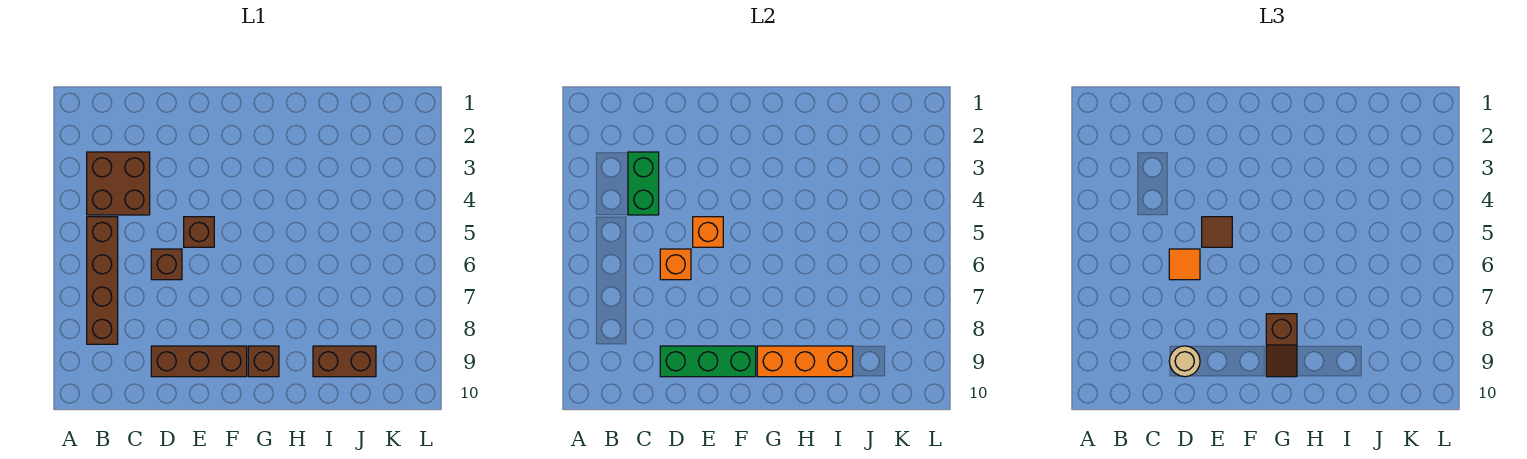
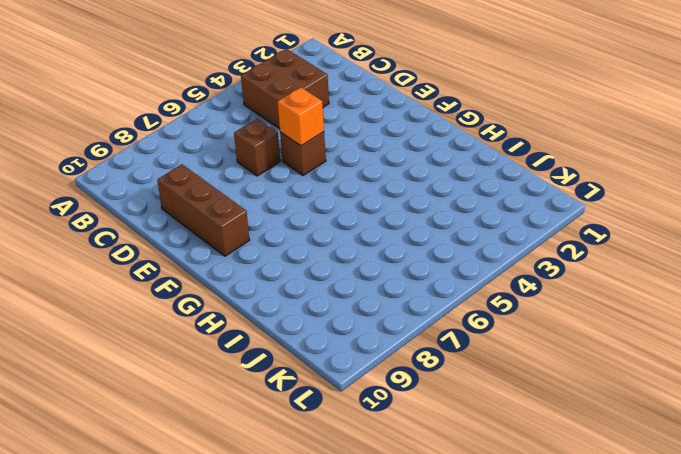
none -> brown brick B5:B8 level 1
none -> brown brick G9 level 1
none -> brown brick I9:J9 level 1

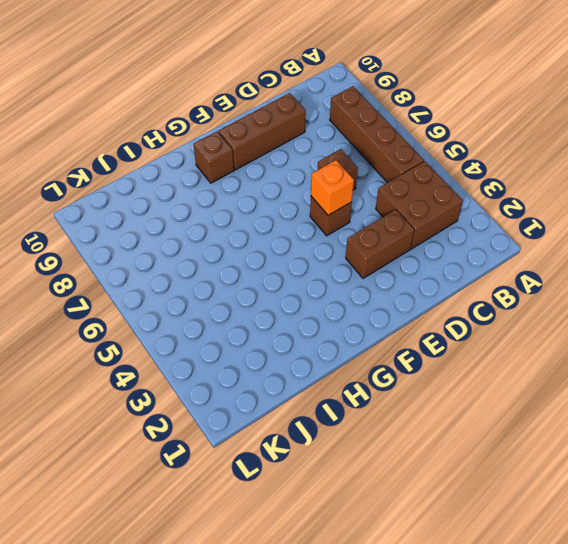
brown brick D3:E3 level 1 -> brown brick I9:J9 level 1
none -> green brick C3:C4 level 2
none -> orange brick D6 level 2
none -> green brick D9:F9 level 2

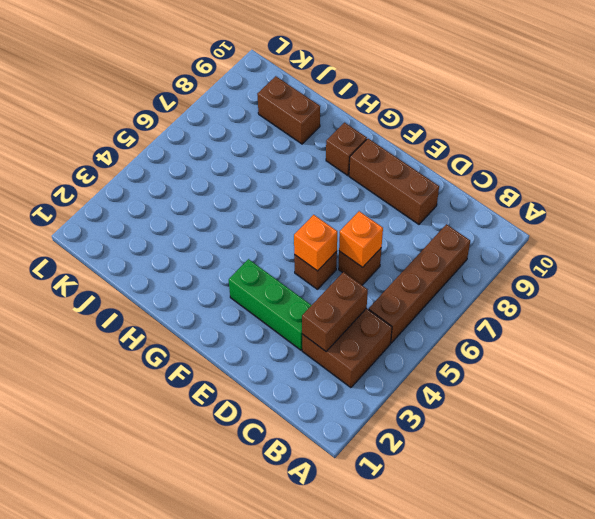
brown brick C3:C4 level 2 -> green brick C3:C4 level 2
green brick D3:F3 level 1 -> green brick D9:F9 level 2
none -> orange brick G9:I9 level 2
none -> orange tile D6 level 3
none -> tan round brick D9 level 3

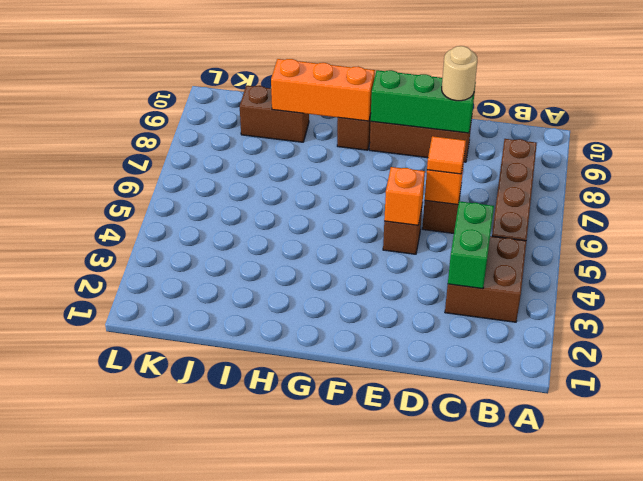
none -> brown tile E5 level 3
none -> brown slope G8:G9 level 3 top 8

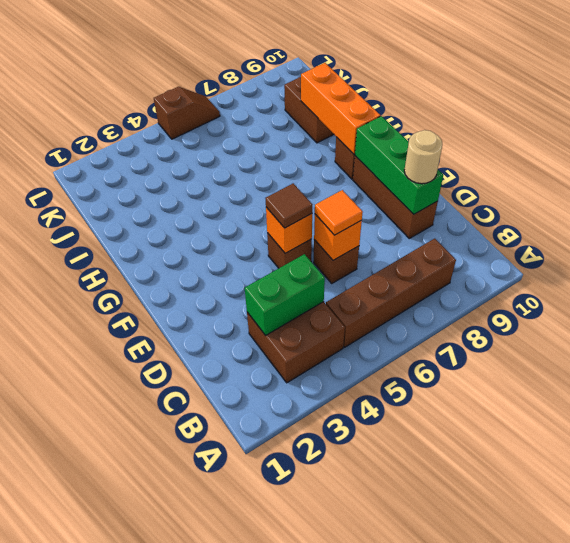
brown slope L5:L6 level 1 top 5 -> brown slope G8:G9 level 3 top 8

